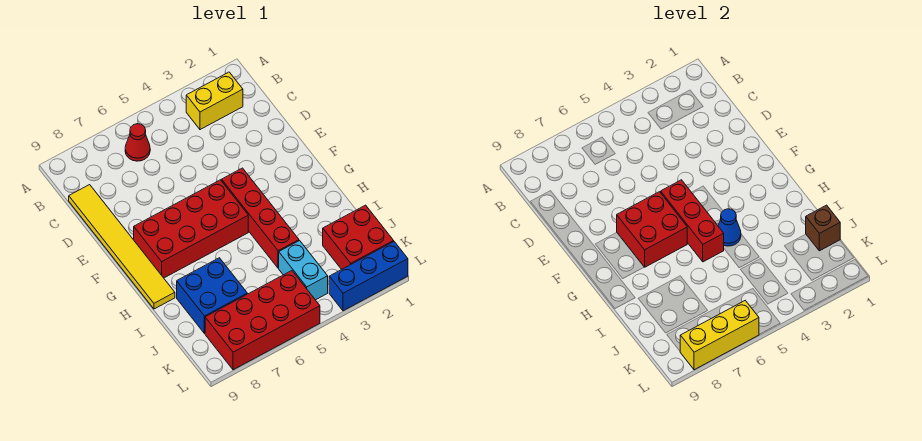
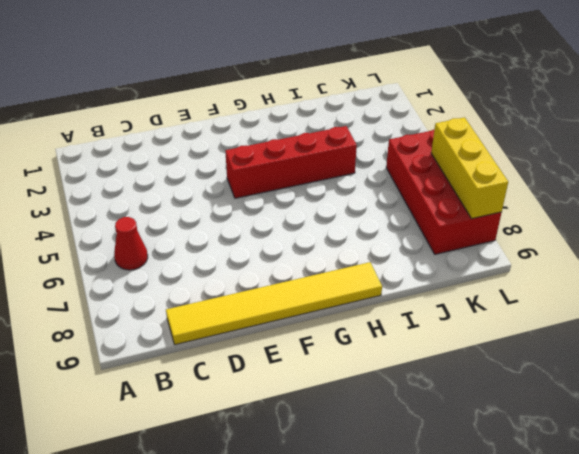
none -> yellow brick B2:B3 level 1
none -> red brick F5:G8 level 1
none -> blue brick I7:J8 level 1

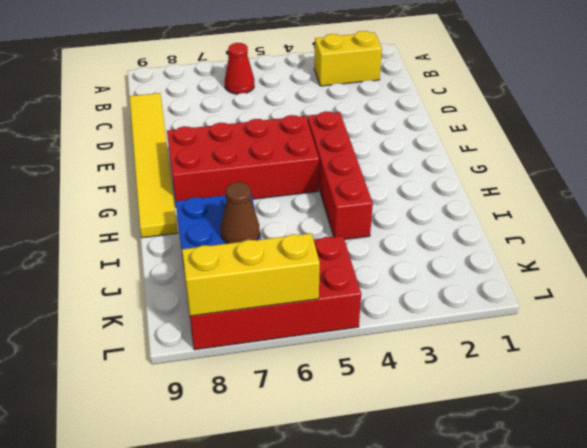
brown cone J7 level 2 -> none
none -> red brick J1:K2 level 1
none -> cyan brick J4:K4 level 1
none -> blue brick L1:L3 level 1

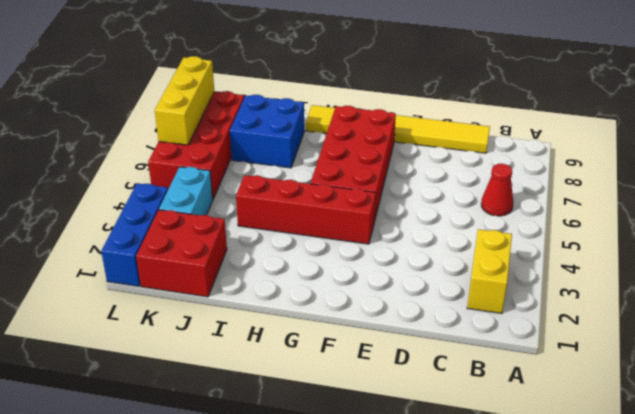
cyan brick K3:K4 level 1 -> cyan brick J4:K4 level 1
none -> red brick F5:H5 level 2
none -> red brick F6:G7 level 2
none -> blue cone H4 level 2

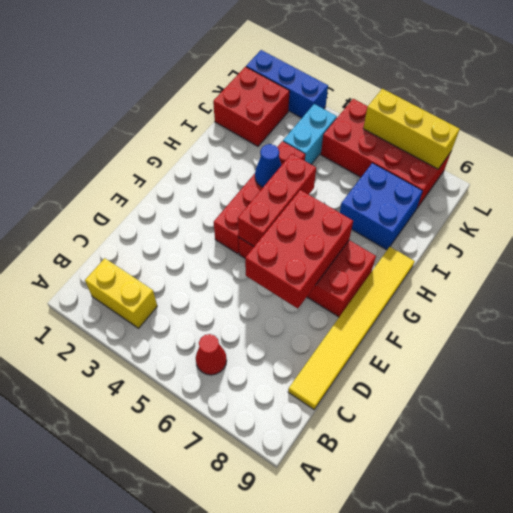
red brick E6:G7 level 2 -> red brick F6:G7 level 2
none -> brown brick J1 level 2

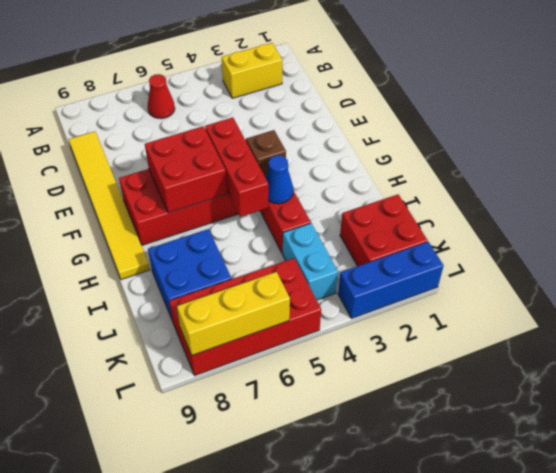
brown brick G4 level 2 -> brown brick J1 level 2

